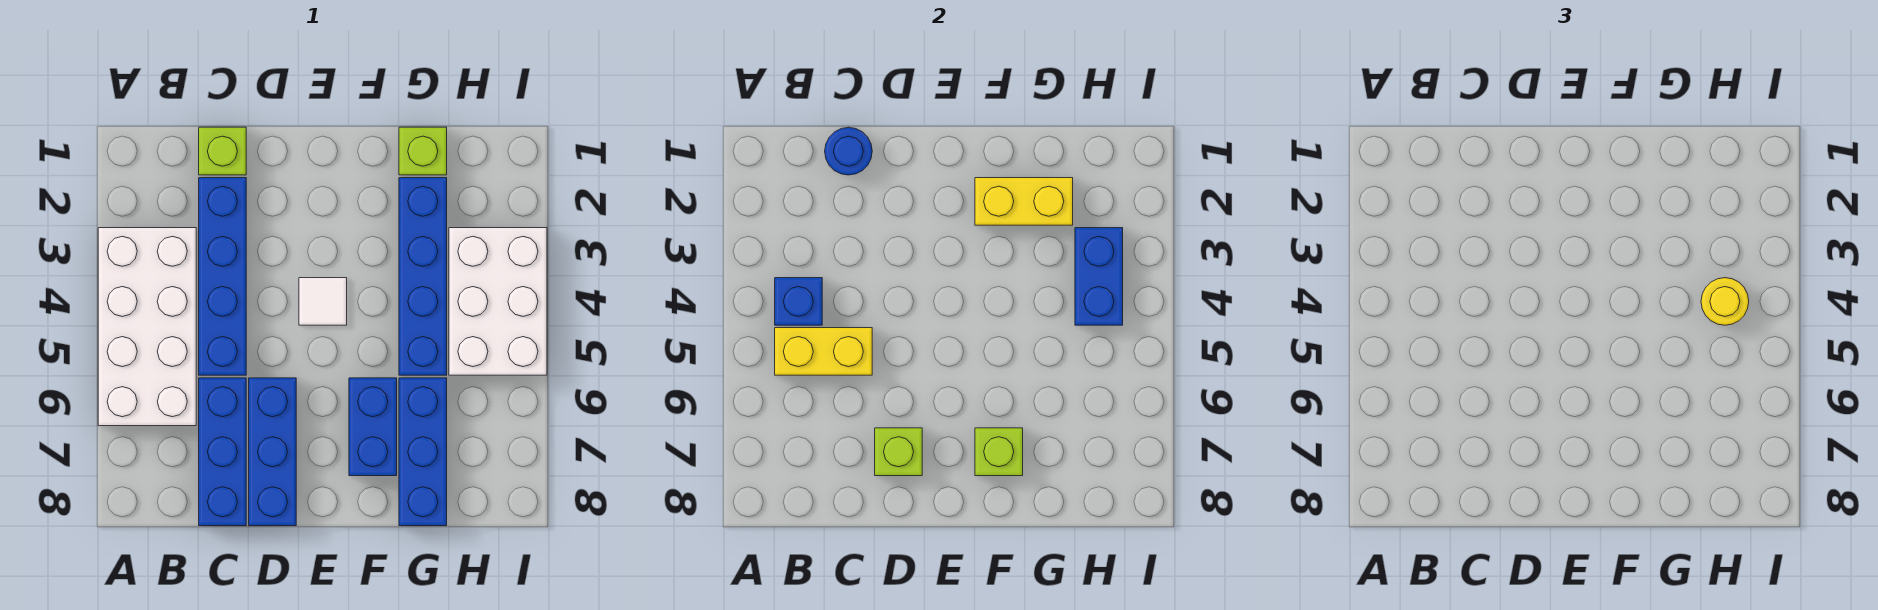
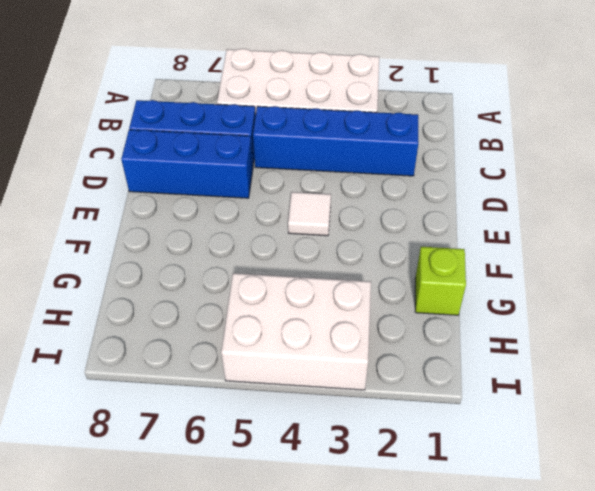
none -> lime brick C1 level 1
none -> blue brick F6:F7 level 1
none -> blue brick G2:G5 level 1

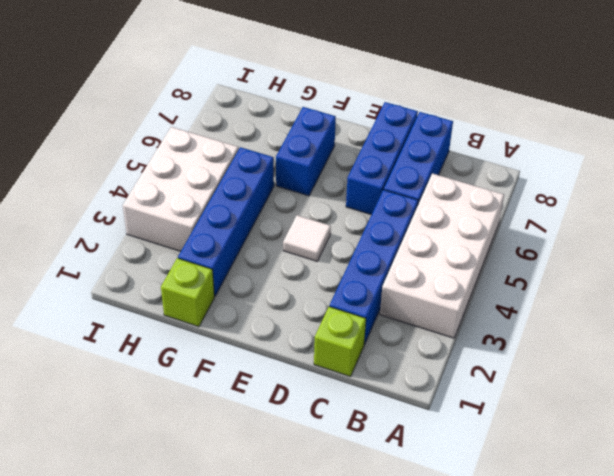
none -> blue brick G6:G8 level 1
none -> blue brick B4 level 2
none -> yellow brick B5:C5 level 2

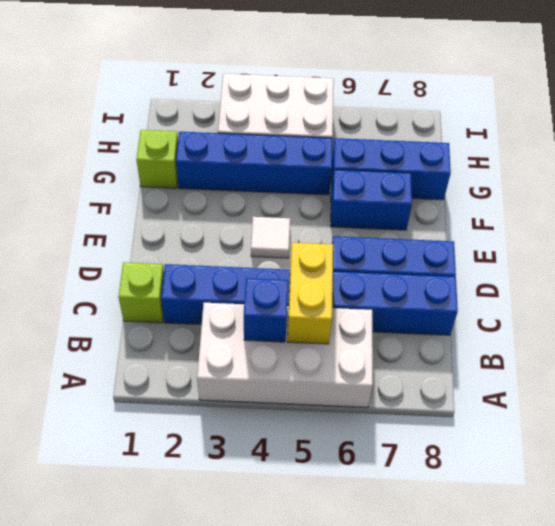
none -> blue round brick C1 level 2
none -> lime brick D7 level 2
none -> yellow brick F2:G2 level 2

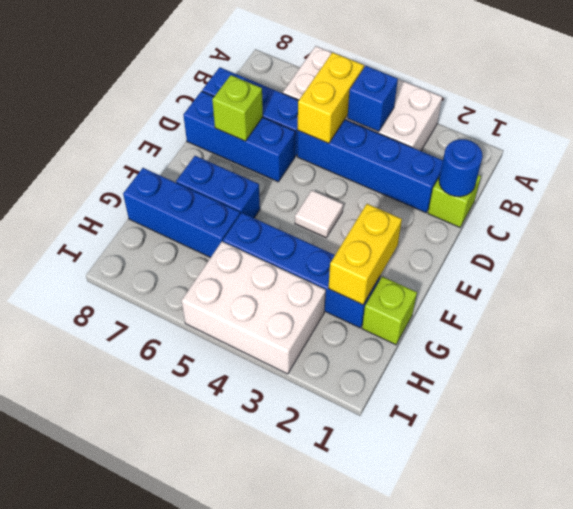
none -> lime brick F7 level 2
none -> blue brick H3:H4 level 2
none -> yellow round brick H4 level 3

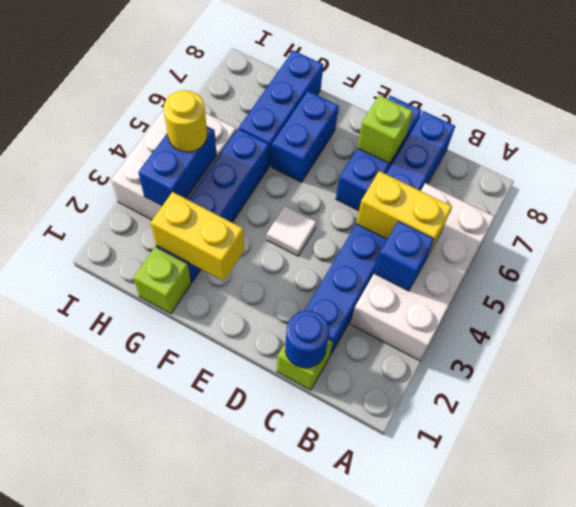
none -> lime brick F7 level 2

